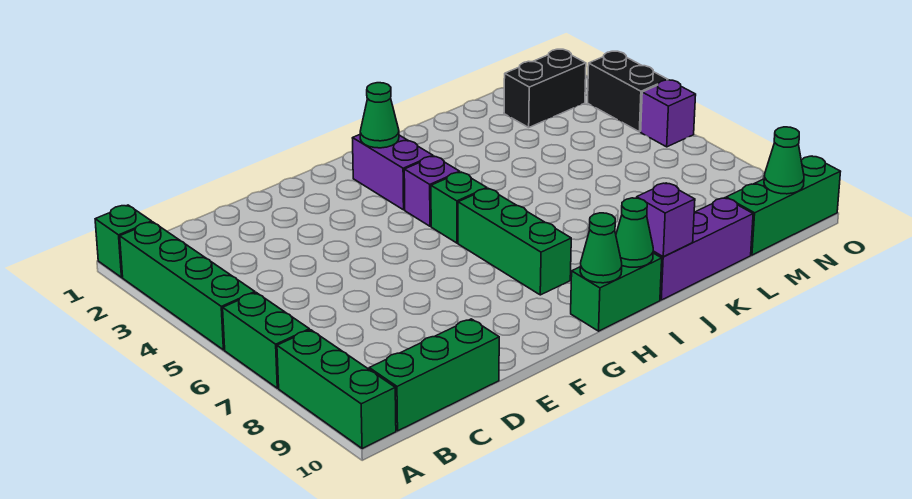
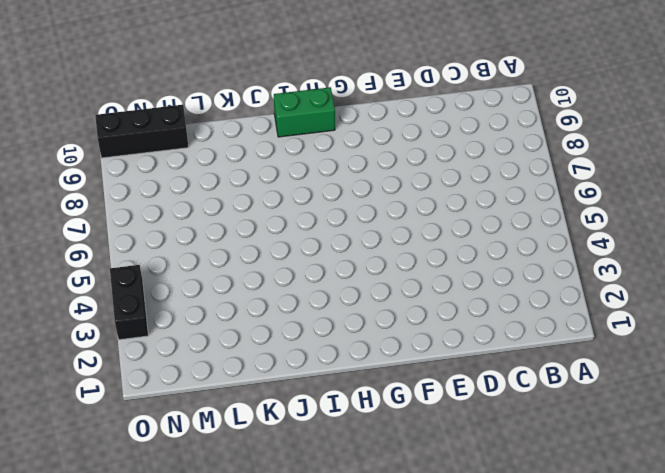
black brick M10:O10 level 1 -> green brick M10:O10 level 1
none -> green brick A1 level 1
none -> green brick A2:A5 level 1
none -> green brick A6:A7 level 1

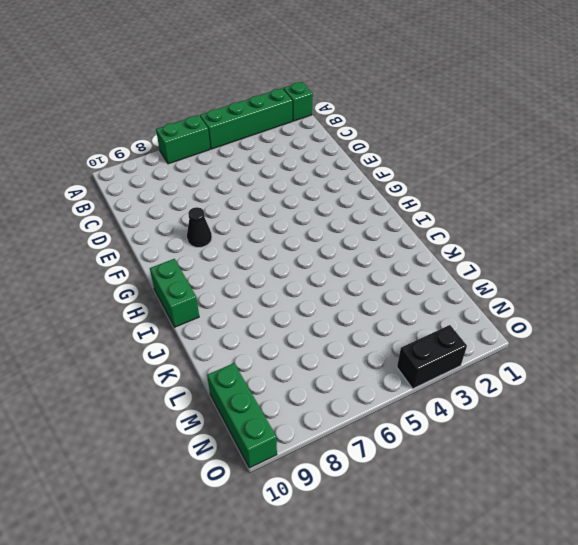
black cone F8 level 1 -> none
none -> green brick A8:A10 level 1
none -> green brick B10:D10 level 1
none -> purple brick H2:H3 level 1

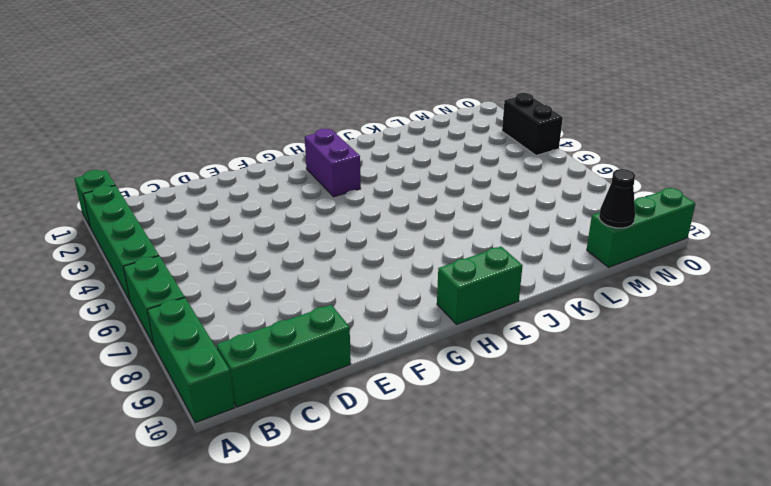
black cone M10 level 2 -> none
none -> purple brick H4 level 1
none -> green brick H5 level 1
none -> green brick H6:H8 level 1

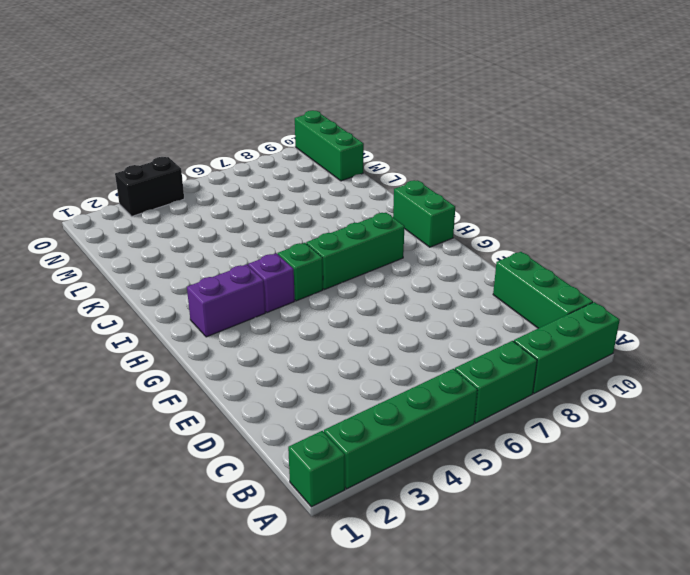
none -> purple brick J10:L10 level 1
none -> black brick M2:N2 level 1
none -> purple brick O5 level 1

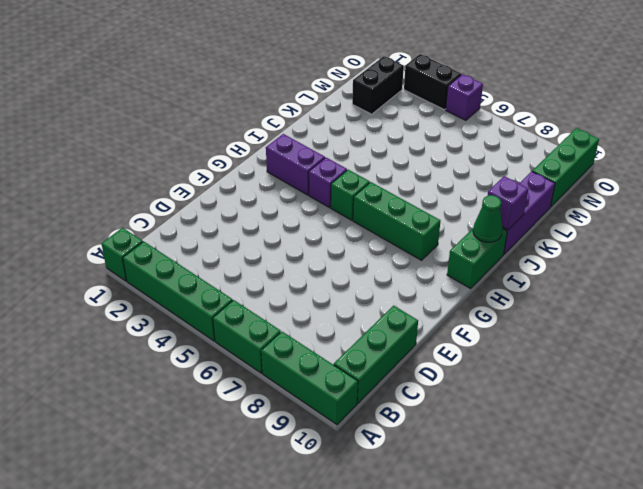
none -> green cone H2 level 2
none -> green cone H10 level 2
none -> green cone N10 level 2

